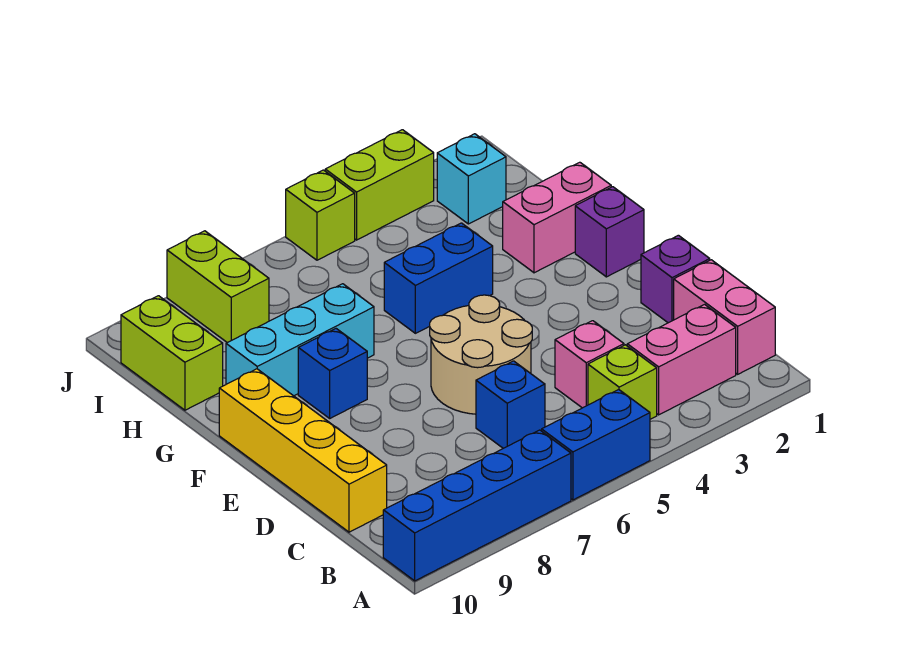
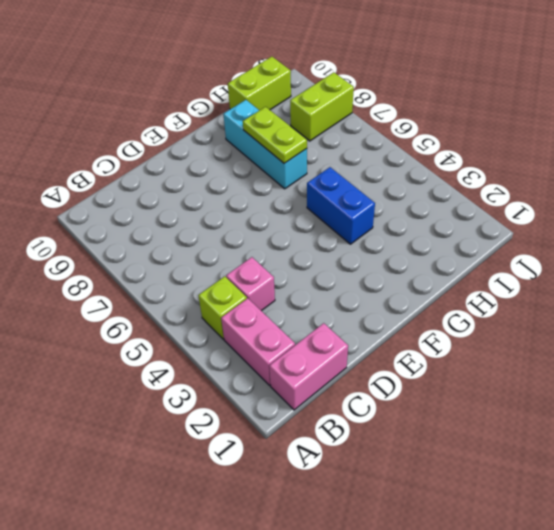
lime plate G7:G8 level 2 -> none
none -> blue brick A5:A6 level 1
none -> blue brick A7:A10 level 1
none -> blue brick C6 level 1

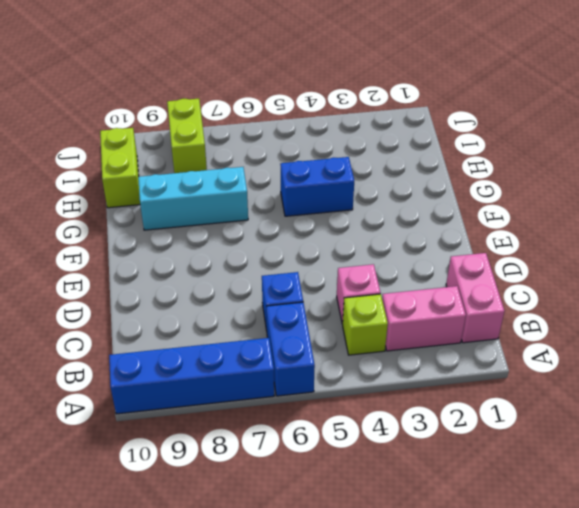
blue brick A6:B6 level 1 -> blue brick A5:A6 level 1
none -> yellow brick C10:F10 level 1
none -> purple brick D1 level 1
none -> tan round brick D5:E6 level 1

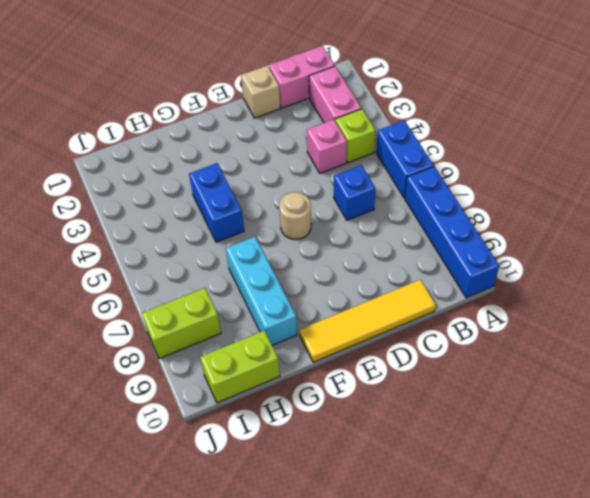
yellow tile C10:F10 level 1 -> yellow brick C10:F10 level 1
tan brick D1 level 1 -> purple brick D1 level 1
tan round brick E6 level 1 -> tan round brick D5:E6 level 1
none -> purple brick F1 level 1
none -> blue brick F8 level 1
none -> pink brick G1:G2 level 1

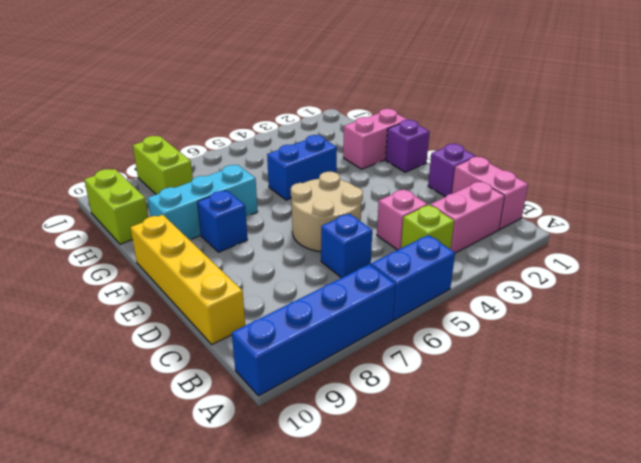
none -> cyan brick I2 level 1
none -> lime brick J3:J4 level 1
none -> lime brick J5 level 1

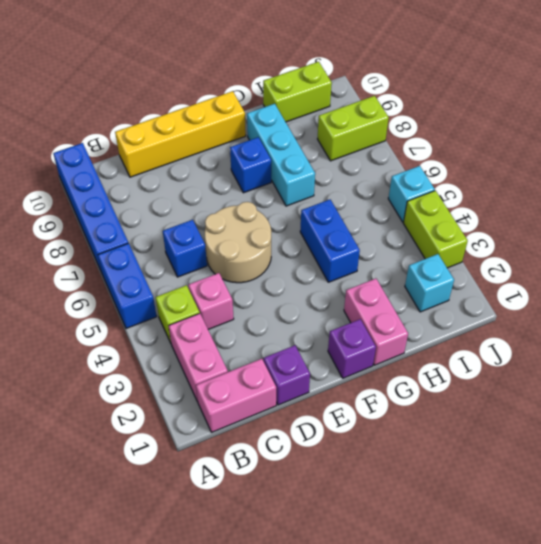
cyan brick J5 level 1 -> lime brick J5 level 1

